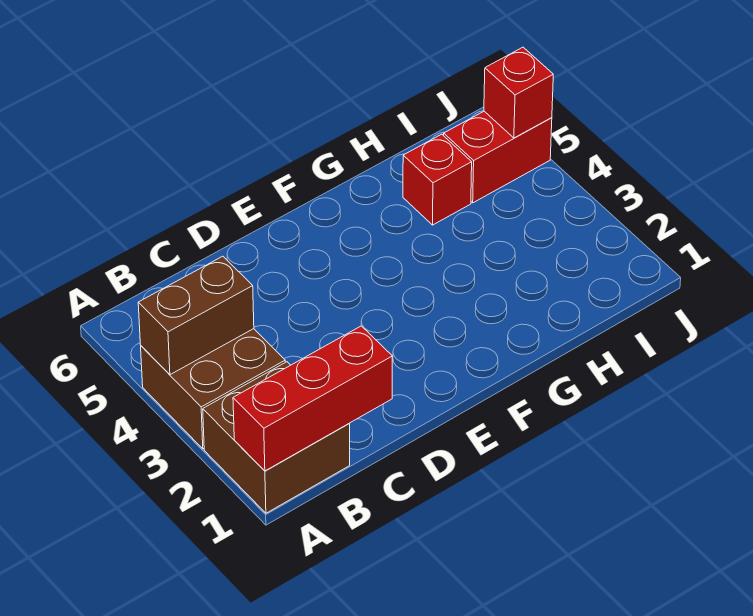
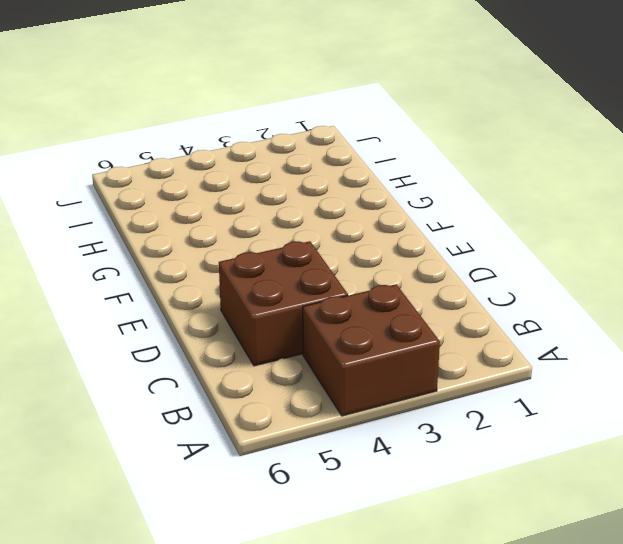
brown brick C4:D5 level 1 -> brown brick A1:B2 level 1
none -> red brick H5 level 1
none -> red brick I5:J5 level 1

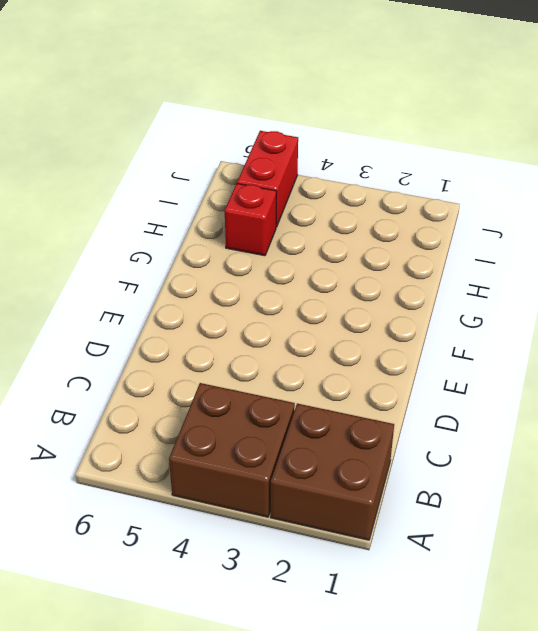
none -> red brick A1:C1 level 2
none -> brown brick A4:B4 level 2

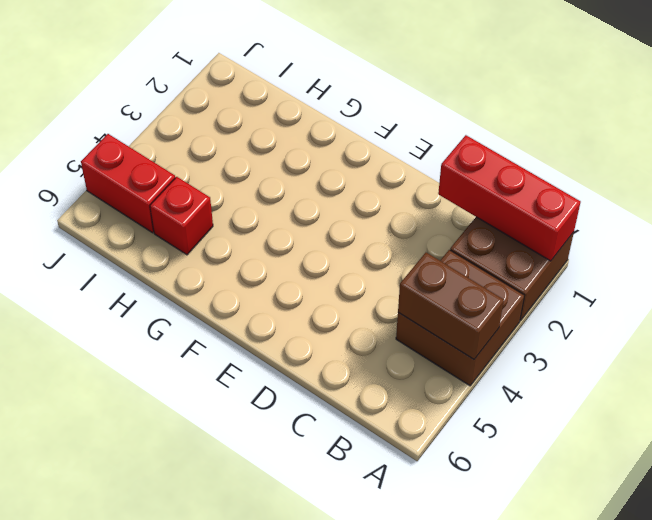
none -> red brick J5 level 2

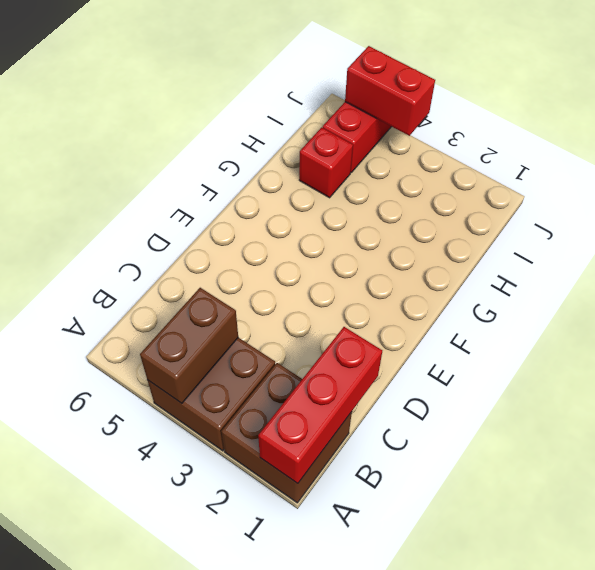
red brick J4:J5 level 2 -> red brick J5 level 2

